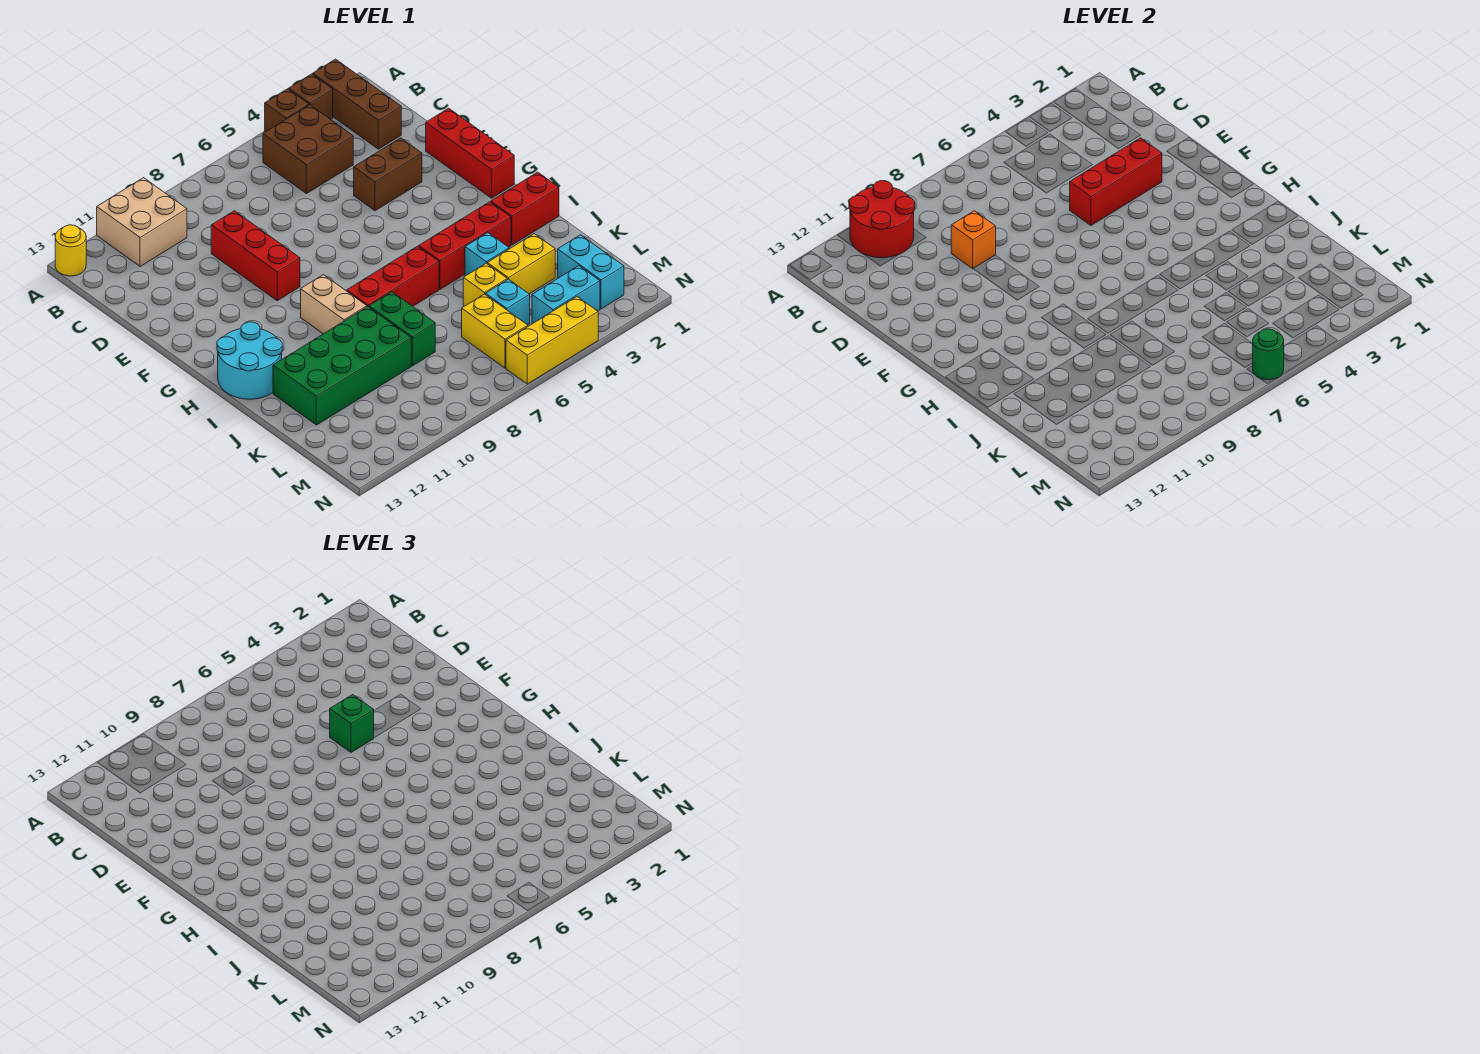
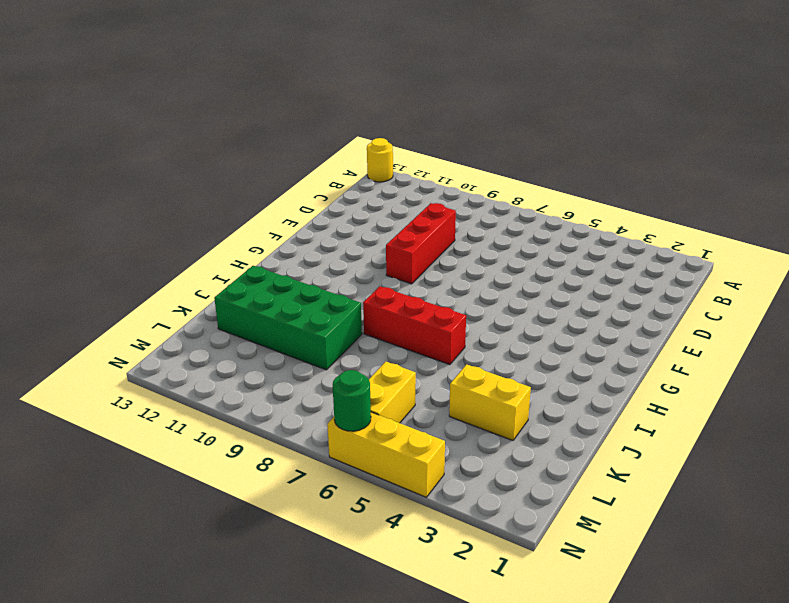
none -> brown brick A2:C2 level 1
none -> brown brick A3 level 1
none -> brown brick A4 level 1

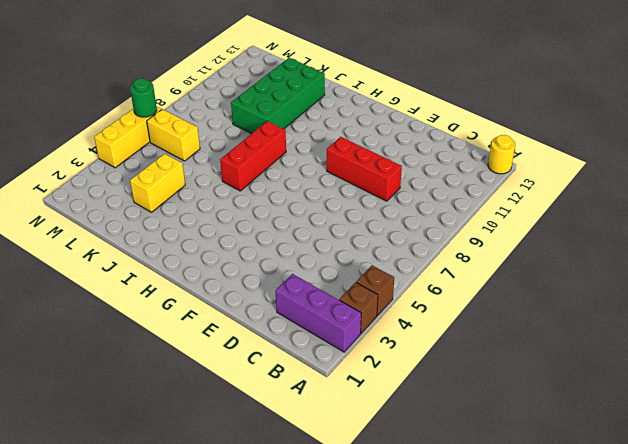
purple brick A2:C2 level 1 -> brown brick A2:C2 level 1
none -> tan brick A10:B11 level 1
none -> brown brick B4:C5 level 1
none -> red brick E1:G1 level 1

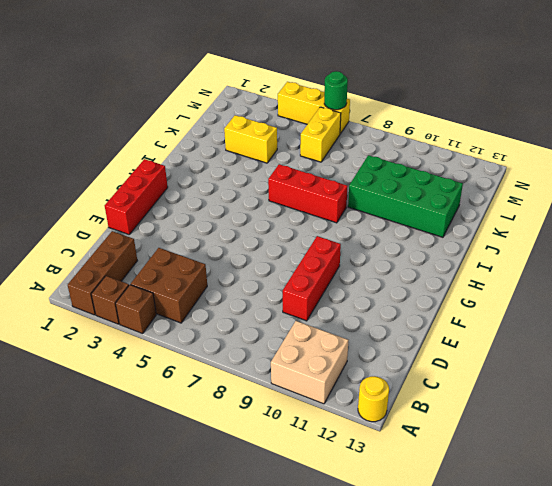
none -> brown brick E3:E4 level 1
none -> tan brick H9:I9 level 1
none -> cyan round brick H12:I13 level 1

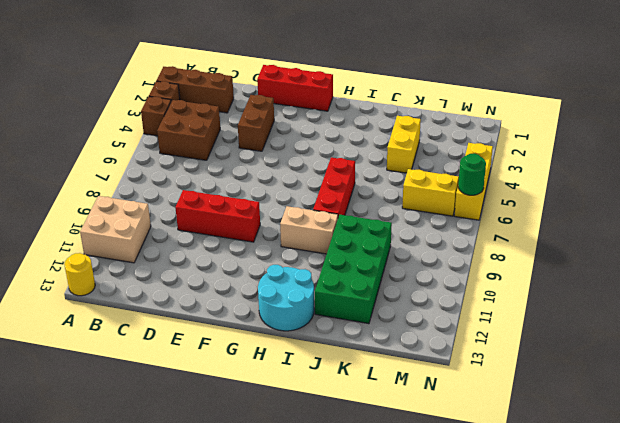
none -> red brick I1:I2 level 1
none -> red brick I3:I5 level 1
none -> cyan brick J4 level 1

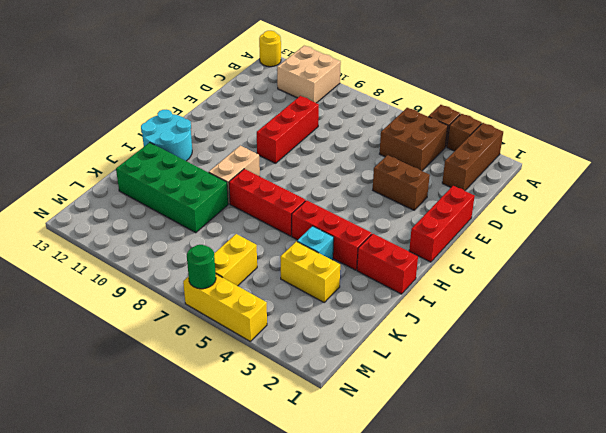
none -> green brick J8:K8 level 1
none -> yellow brick K5 level 1
none -> cyan brick L2:M2 level 1

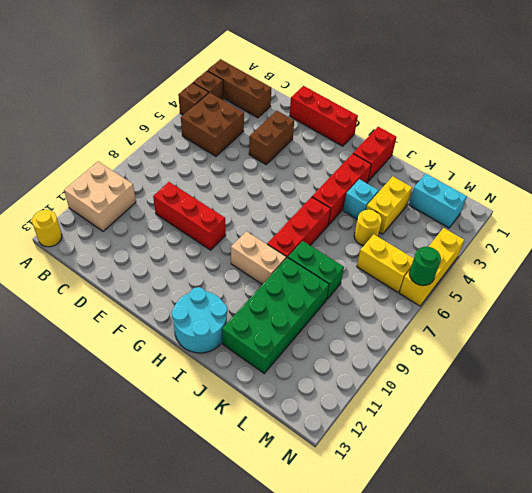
yellow round brick K5 level 1 -> yellow brick K5 level 1
none -> cyan brick L5 level 1
none -> cyan brick M3:M4 level 1
none -> red round brick A10:B11 level 2

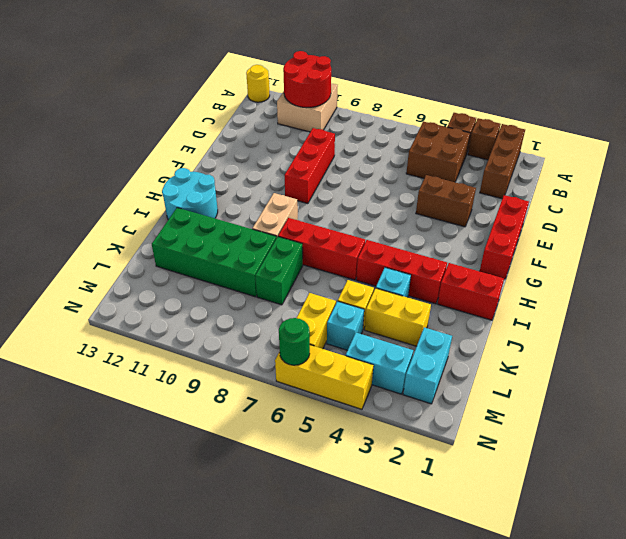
none -> orange brick D9 level 2
none -> red brick E3:E5 level 2
none -> green brick E5 level 3

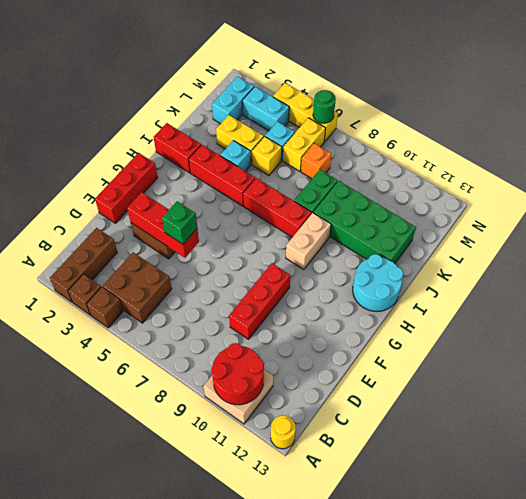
orange brick L7 level 1 -> orange brick D9 level 2

